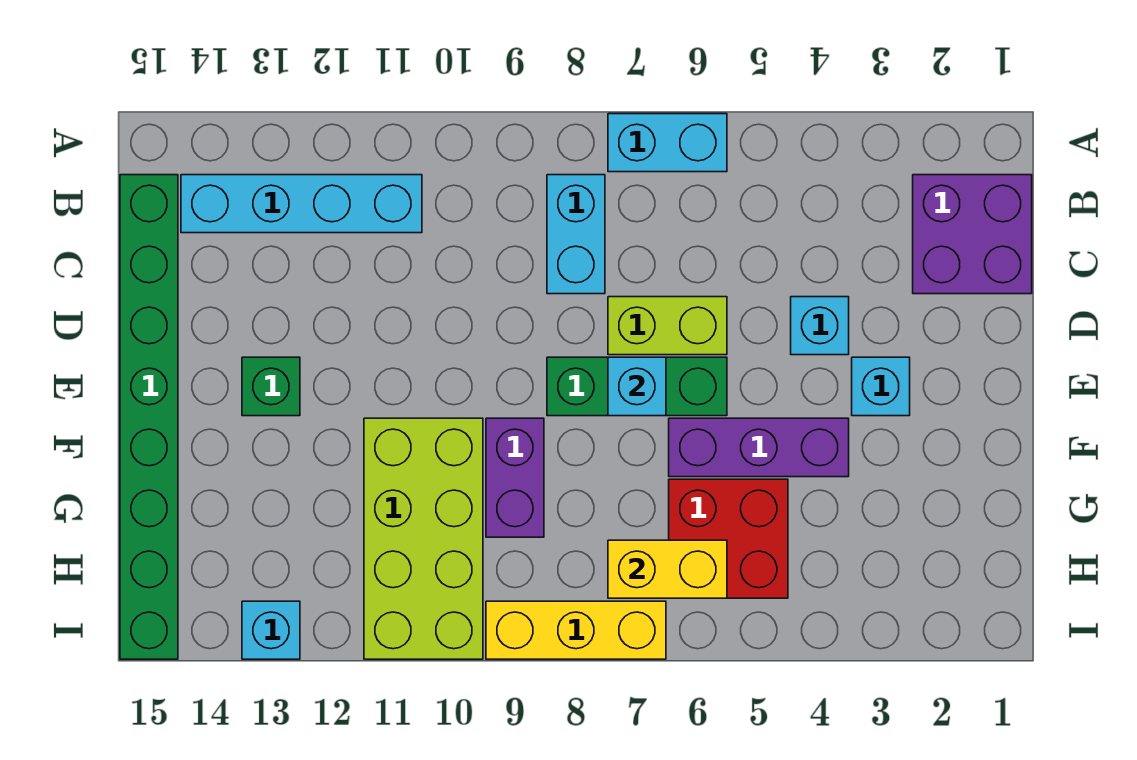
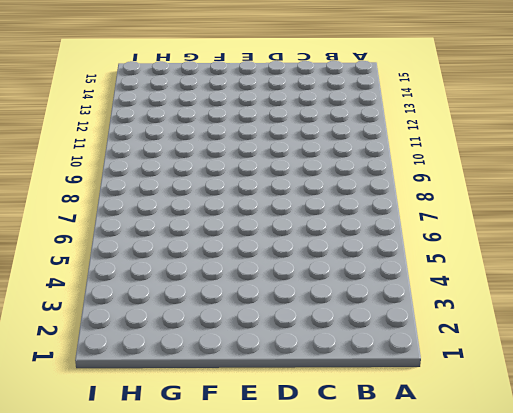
none -> cyan brick A6:A7 level 1
none -> purple brick B1:C2 level 1
none -> cyan brick B8:C8 level 1

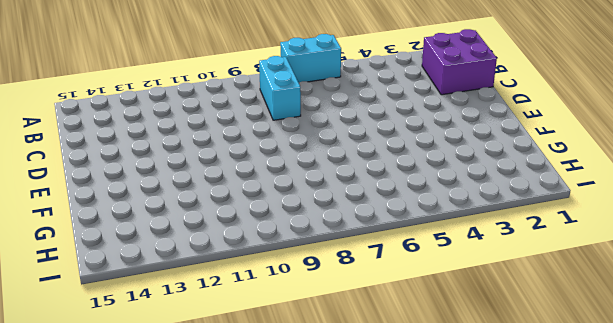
none -> cyan brick B11:B14 level 1
none -> green brick B15:I15 level 1
none -> cyan brick D4 level 1

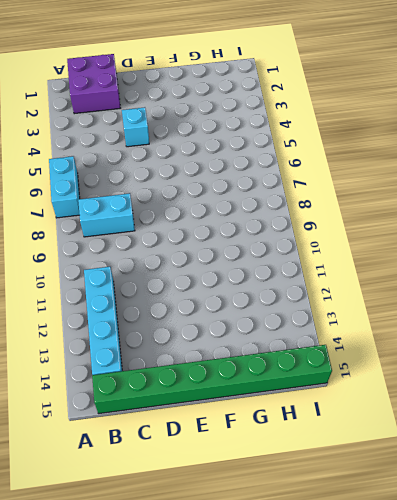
none -> lime brick D6:D7 level 1
none -> cyan brick E3 level 1
none -> green brick E6:E8 level 1

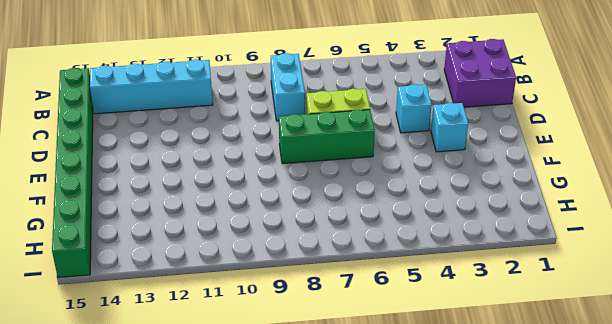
none -> cyan brick A6:A7 level 1
none -> green brick E13 level 1
none -> purple brick F4:F6 level 1

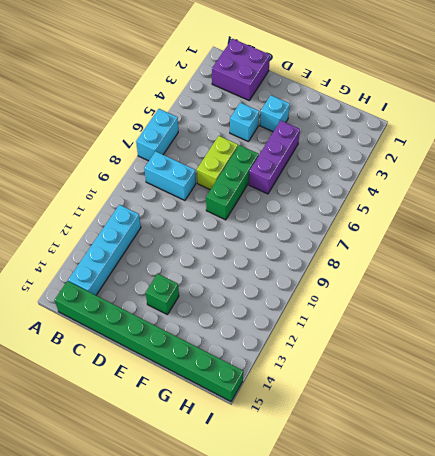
none -> purple brick F9:G9 level 1
none -> lime brick F10:I11 level 1
none -> red brick G5:H6 level 1

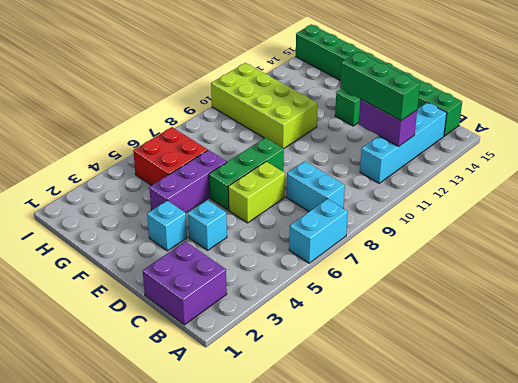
purple brick B12:C12 level 2 -> purple brick F9:G9 level 1
green brick B12:D12 level 3 -> none
none -> yellow brick I7:I9 level 1
none -> cyan brick I13 level 1
none -> cyan brick E7 level 2

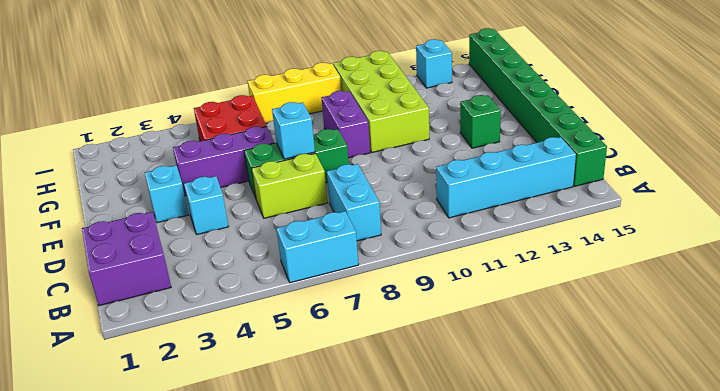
none -> yellow brick H6:H7 level 2

